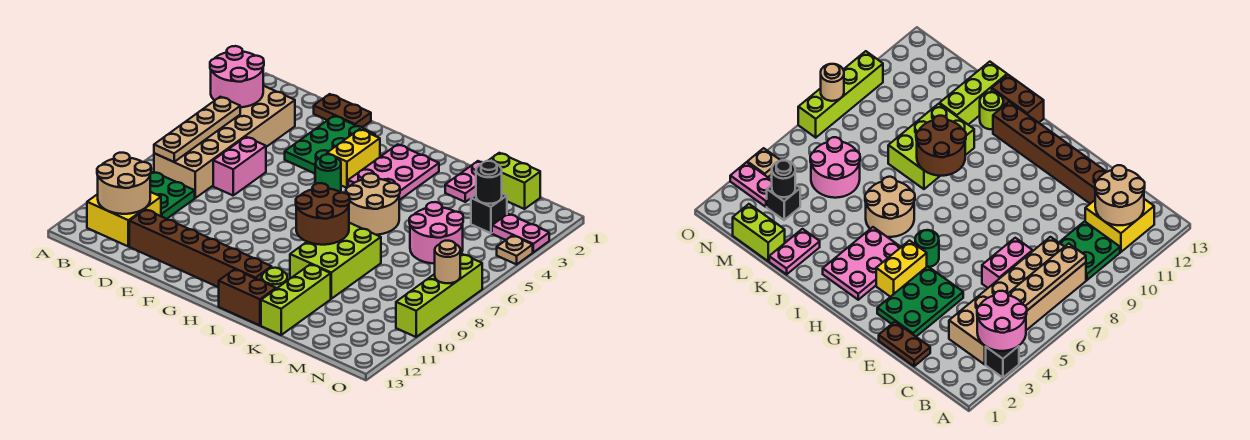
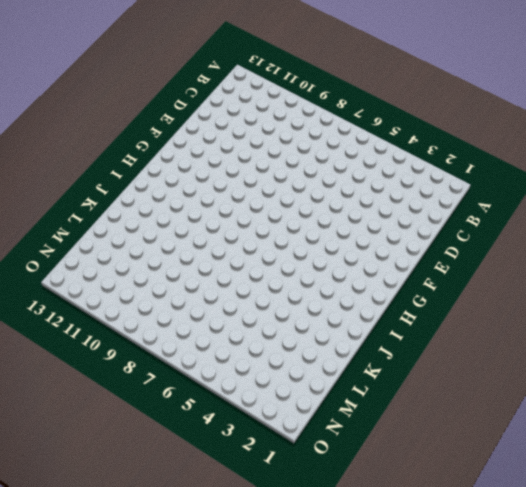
none -> black brick A3 level 1
none -> tan brick B3:C8 level 1
none -> green plate B9:C10 level 1

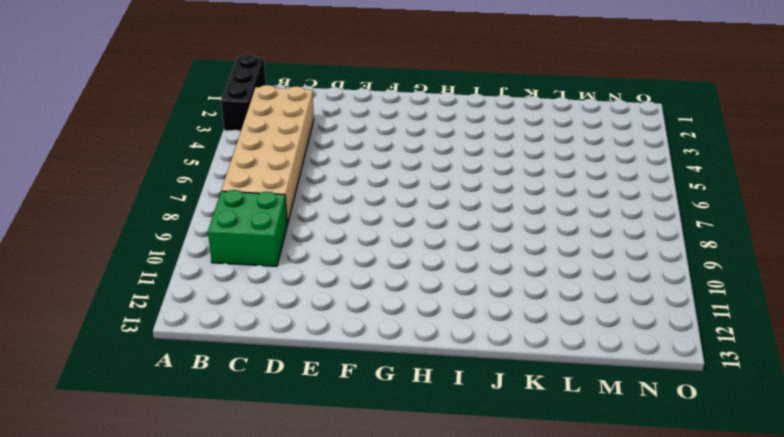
black brick A1:A3 level 1 -> black brick A3 level 1
green brick B9:C10 level 1 -> green plate B9:C10 level 1
none -> yellow brick B11:C12 level 1
none -> brown plate D1:E1 level 1
none -> pink brick D6:D7 level 1

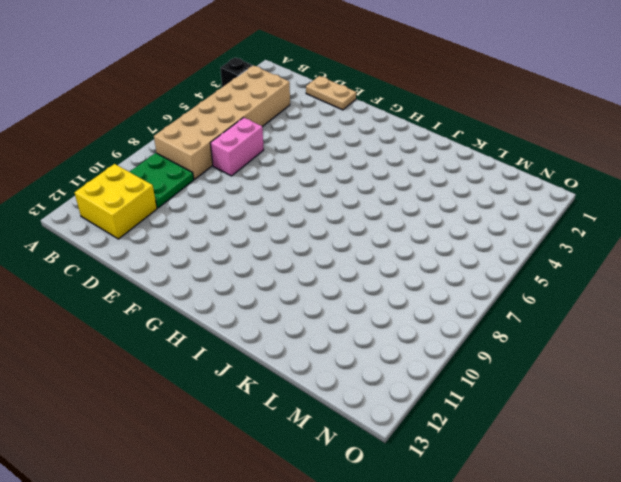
tan plate D1:E1 level 1 -> brown plate D1:E1 level 1
none -> brown brick D12:I12 level 1
none -> green plate E2:F4 level 1
none -> yellow brick G3:G4 level 1

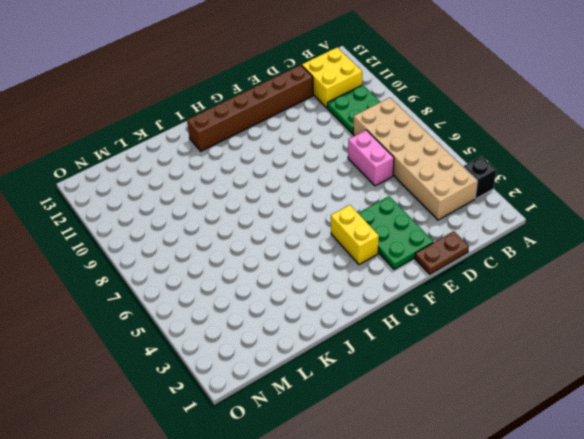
none -> green round brick G5 level 1
none -> pink plate H2:I4 level 1
none -> tan round brick I5:J6 level 1

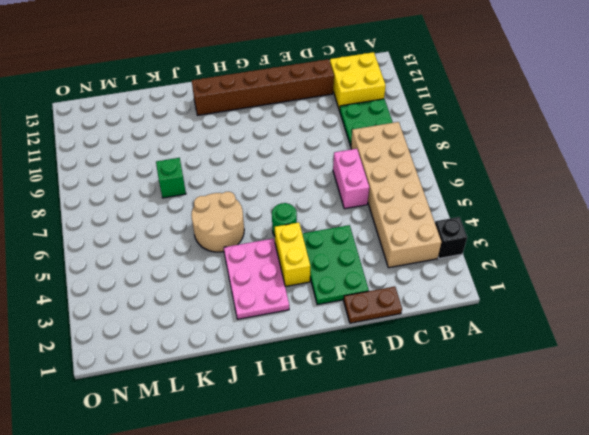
green brick K8 level 1 -> lime brick J8:K10 level 1
none -> brown brick I13:J13 level 1
none -> lime round brick J12 level 1
none -> pink plate K1:K2 level 1

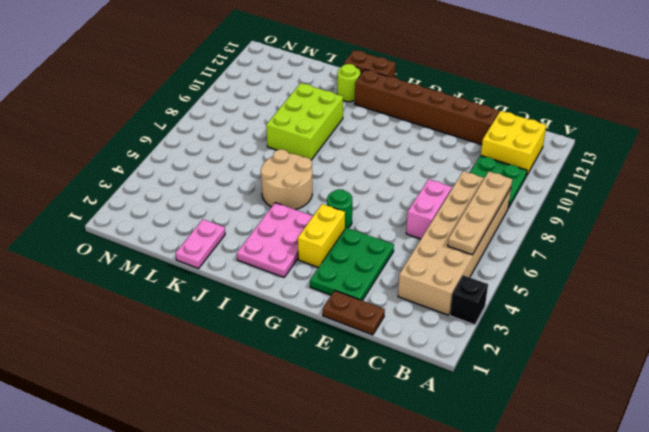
none -> lime brick K11:K13 level 1
none -> lime brick L1:M1 level 1
none -> pink round brick L5:M6 level 1

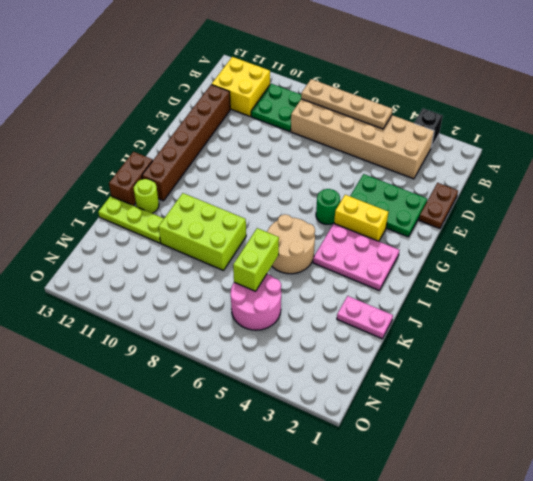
lime brick K6:L6 level 2 -> lime brick L1:M1 level 1
lime plate K11:K13 level 1 -> lime brick K11:K13 level 1
none -> pink brick D6:D7 level 1
none -> black brick M3 level 1
none -> pink plate N3:O3 level 1

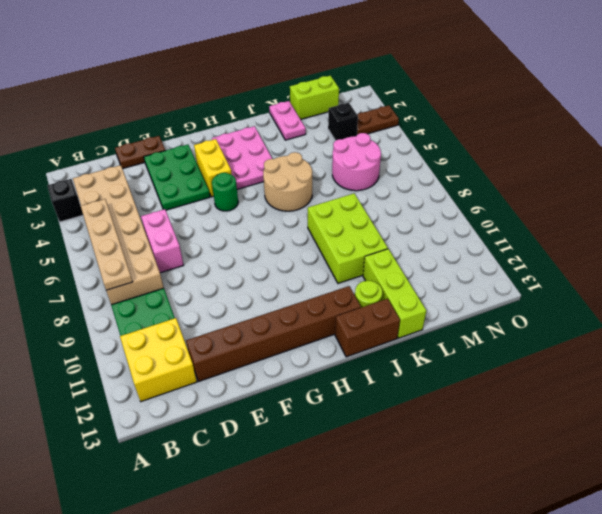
brown plate N3:O3 level 1 -> pink plate N3:O3 level 1
none -> tan plate O4 level 1
none -> lime brick O7:O10 level 1
none -> pink round brick A3:B4 level 2

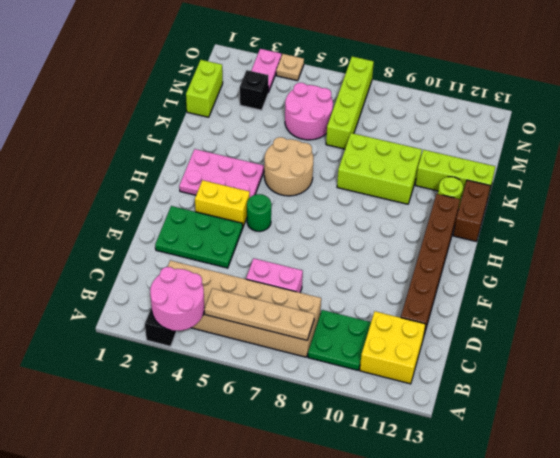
lime brick L7:O7 level 1 -> lime brick O7:O10 level 1
none -> brown plate D1:E1 level 1
none -> pink plate K1:K2 level 1
none -> tan round brick B11:C12 level 2

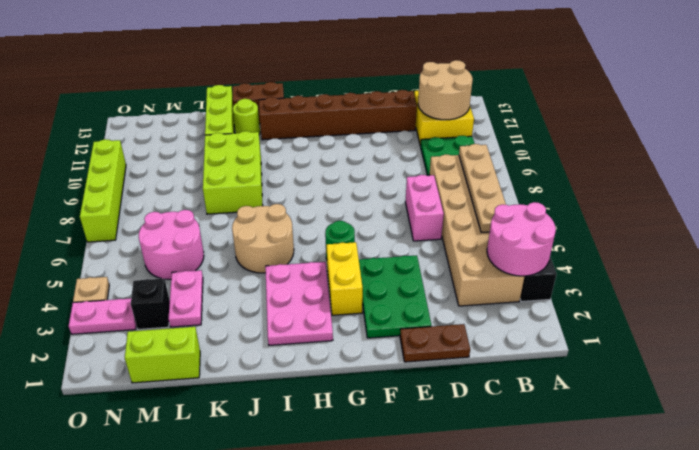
pink plate L3:L4 level 1 -> pink plate K1:K2 level 1
none -> brown round brick I8:J9 level 2
none -> black round brick M3 level 2
none -> tan round brick O8 level 2

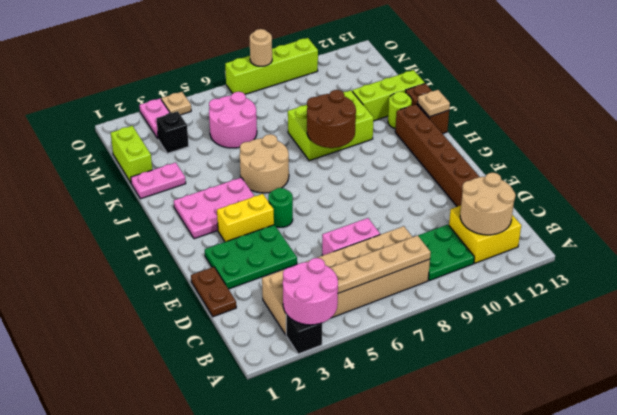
tan plate I13 level 2 -> none
none -> black round brick M3 level 2

